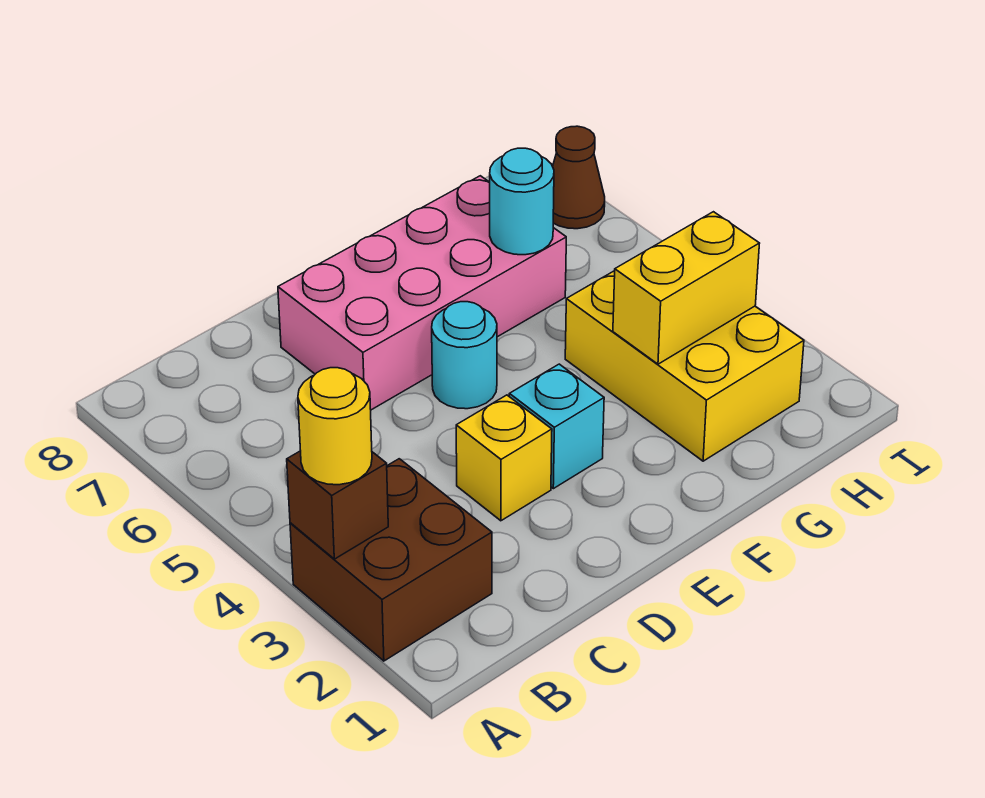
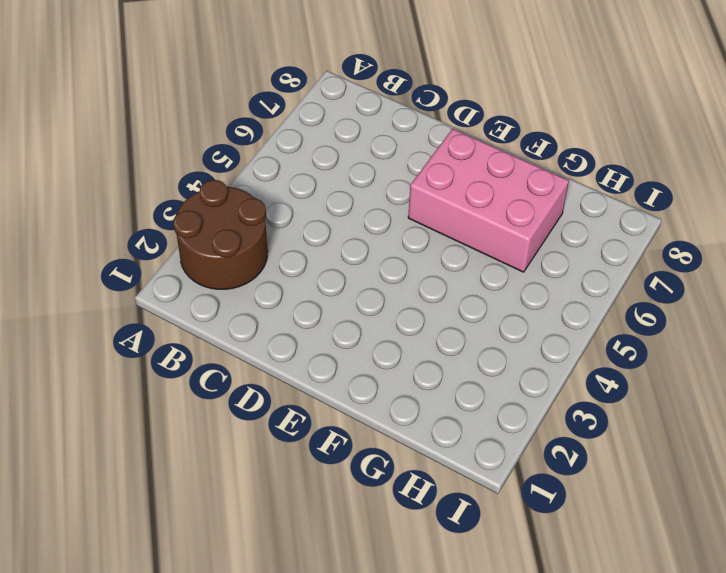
brown round brick A2:B3 level 1 -> brown brick A2:B3 level 1
pink brick E6:G7 level 1 -> pink brick D6:G7 level 1
none -> yellow brick D3 level 1
none -> cyan brick E3 level 1

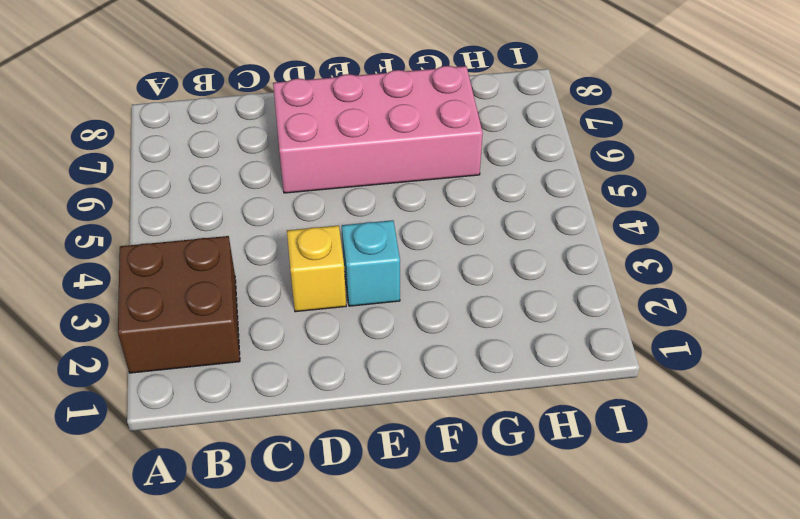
none -> cyan round brick E5 level 1
none -> yellow brick G2:H4 level 1

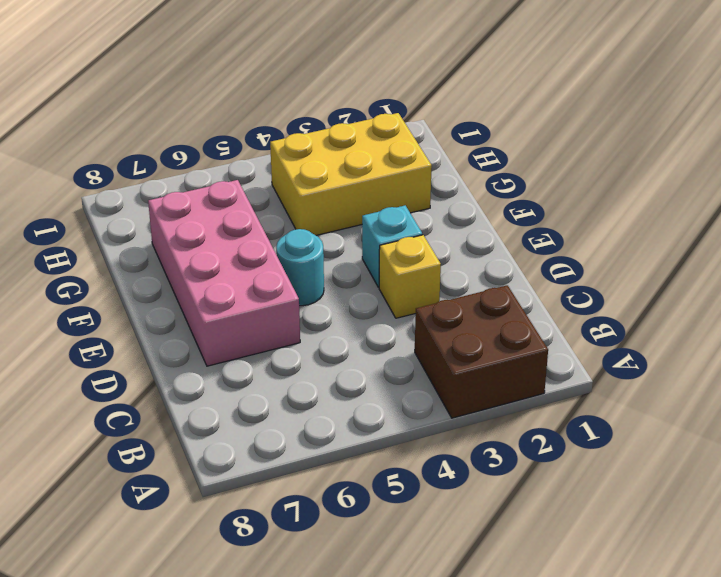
none -> brown cone I7 level 1
none -> brown brick A3 level 2

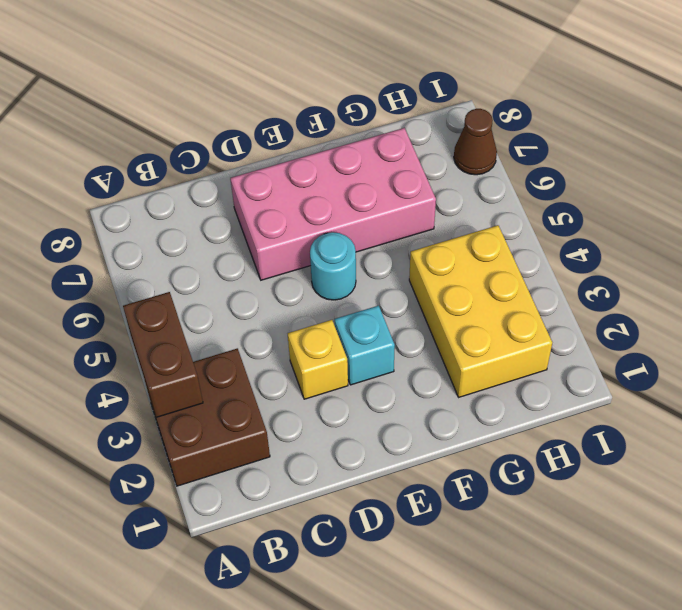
brown brick A3:A4 level 2 -> brown brick A3 level 2
none -> yellow brick G3:H3 level 2
none -> cyan round brick G6 level 2

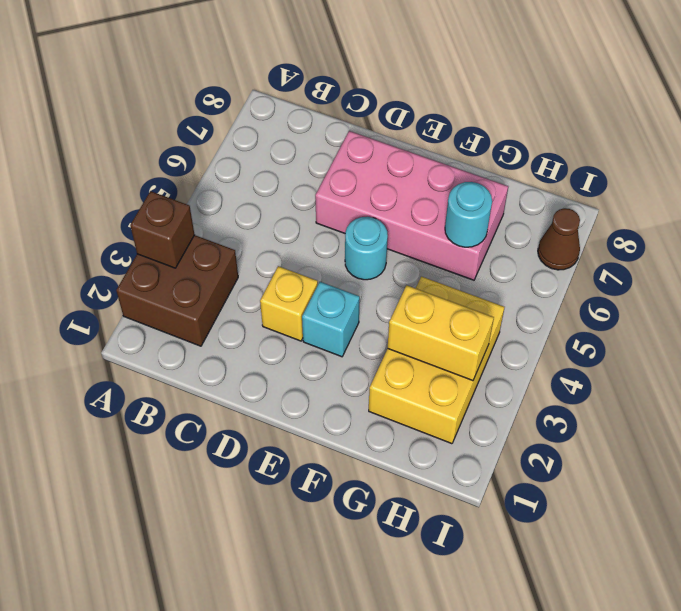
none -> yellow round brick A3 level 3

